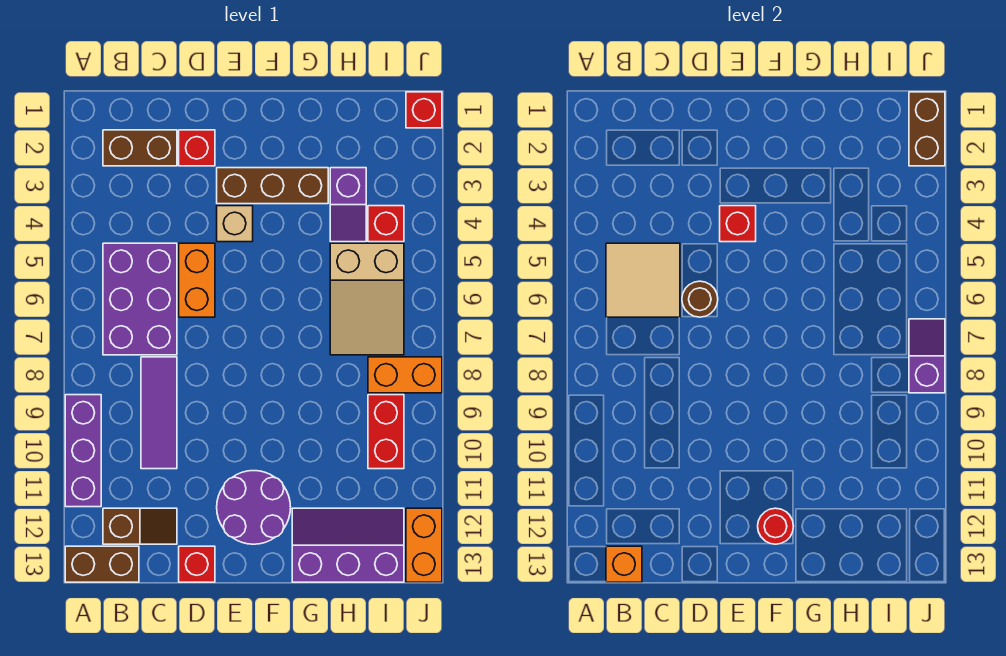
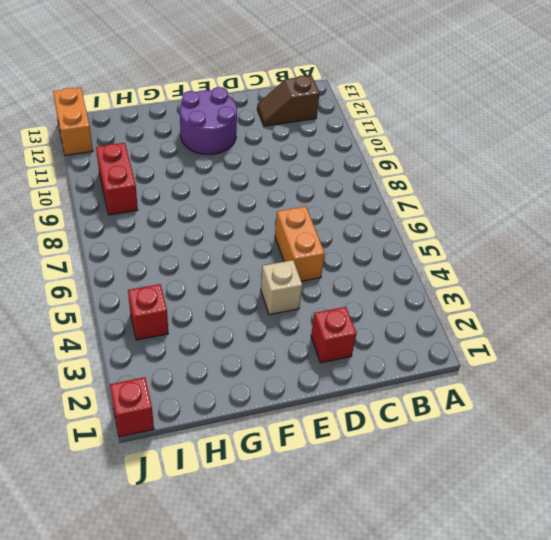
none -> purple brick A9:A11 level 1
none -> brown brick A13:B13 level 1
none -> brown brick B2:C2 level 1

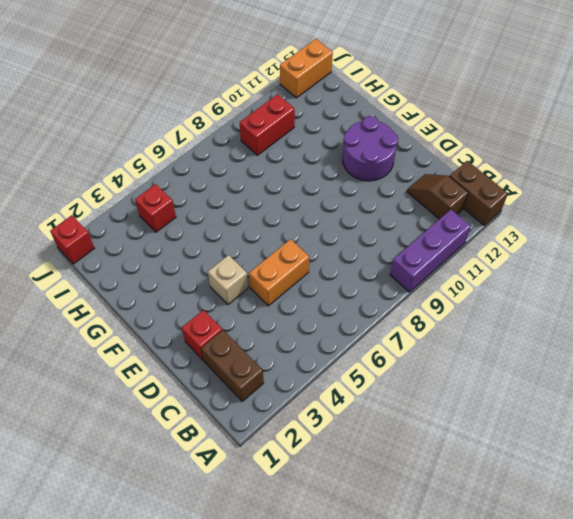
none -> purple brick B5:C7 level 1
none -> purple tile C8:C10 level 1
none -> red brick D13 level 1

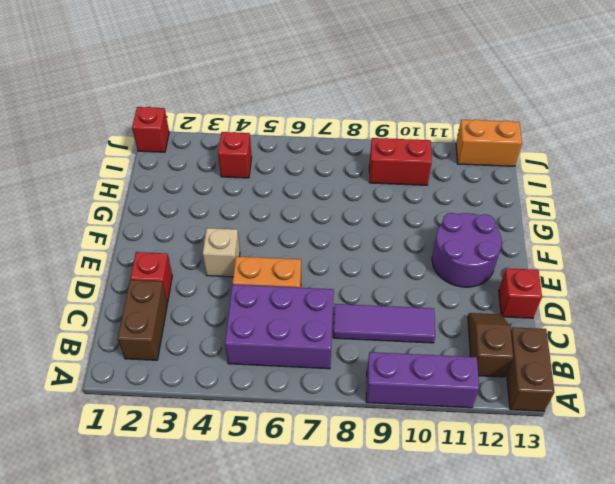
none -> brown brick E3:G3 level 1
none -> purple slope G12:I13 level 1 top 13
none -> purple slope H3:H4 level 1 top 3

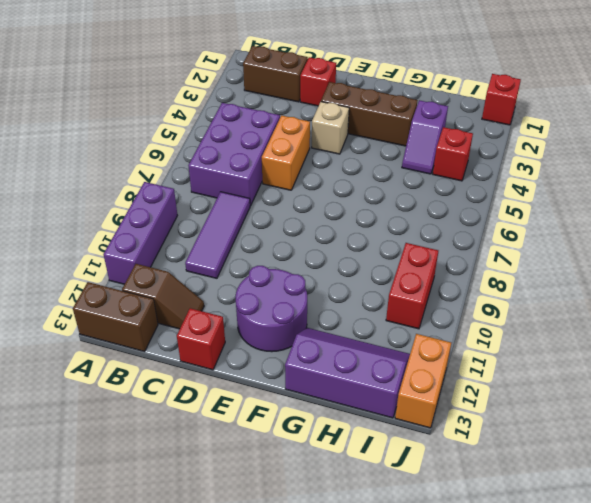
none -> tan slope H5:I7 level 1 top 5
none -> orange brick I8:J8 level 1
none -> tan tile B5:C6 level 2

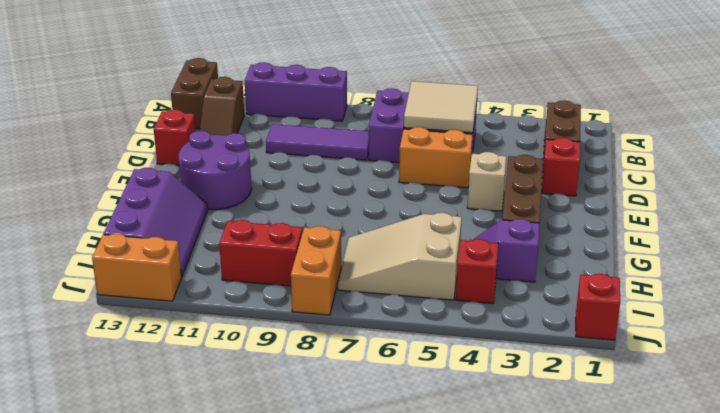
none -> orange brick B13 level 2
none -> brown round brick D6 level 2
none -> red brick E4 level 2

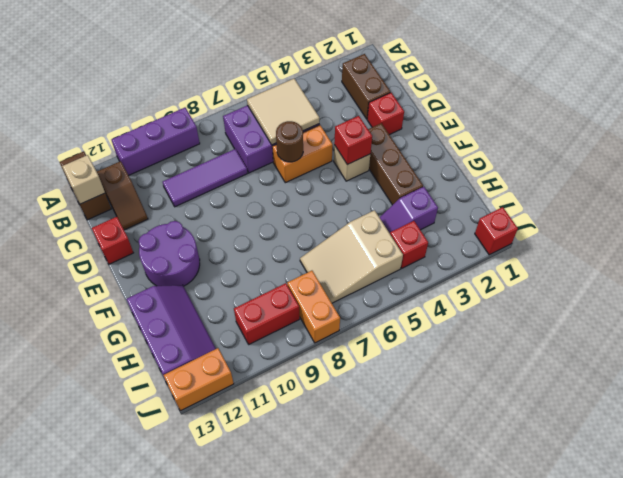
tan brick B13 level 2 -> orange brick B13 level 2
none -> red round brick F12 level 2
none -> brown brick J1:J2 level 2
none -> purple slope J7:J8 level 2 top 8

